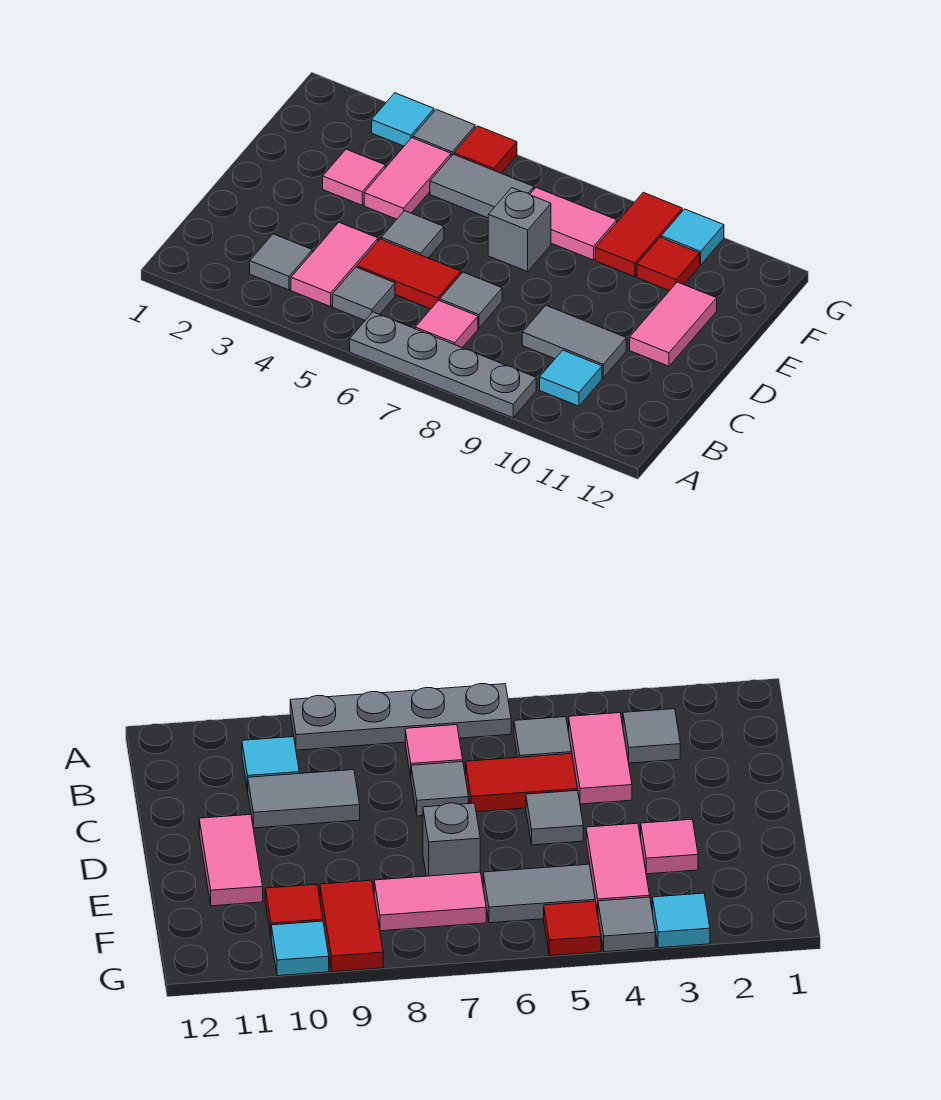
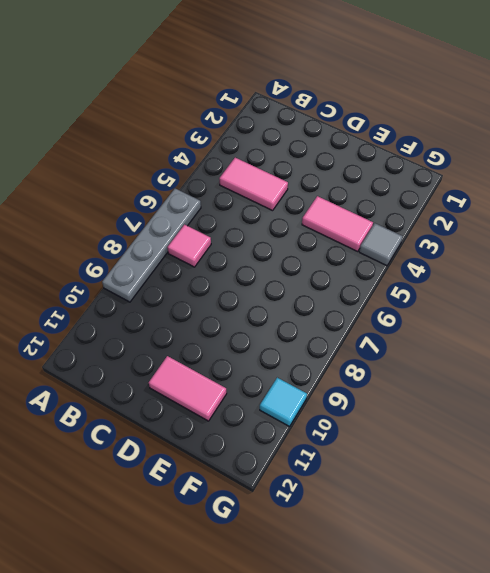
none -> grey tile B3 level 1
none -> grey tile B5 level 1
none -> cyan tile B10 level 1

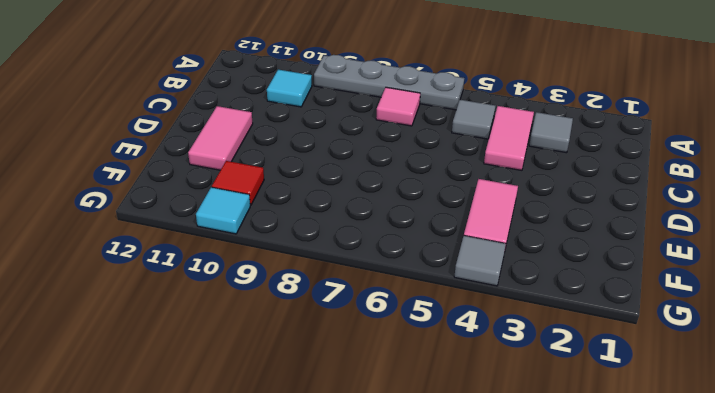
none -> red tile C5:C6 level 1
none -> grey tile C7 level 1
none -> grey tile C9:C10 level 1

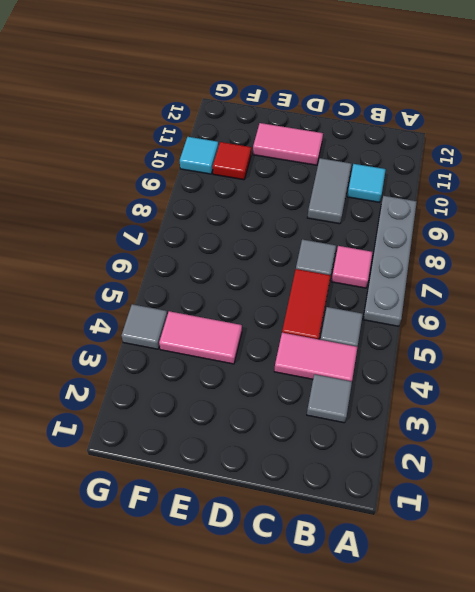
none -> grey tile D5 level 1
none -> pink tile E3 level 1
none -> grey brick E7 level 1

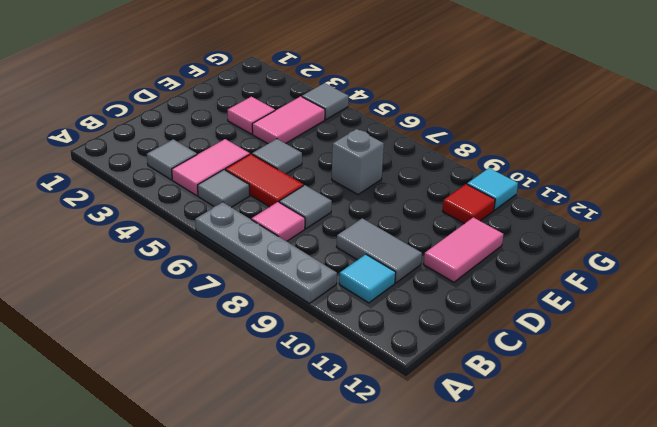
none -> grey tile F5:F6 level 1
none -> pink tile F7:F8 level 1
none -> red tile F9:G9 level 1

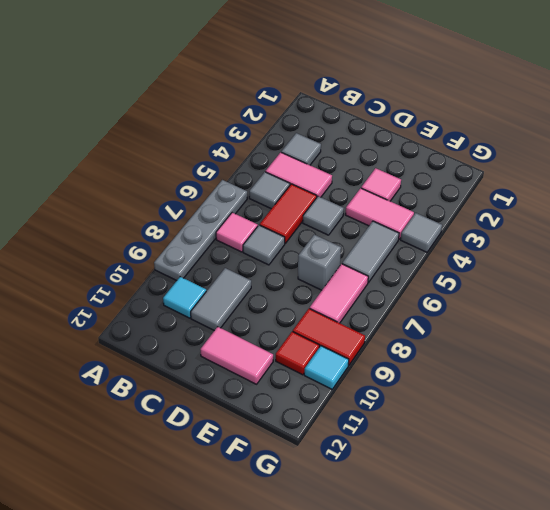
none -> cyan tile G3 level 1
none -> red tile G5 level 1

